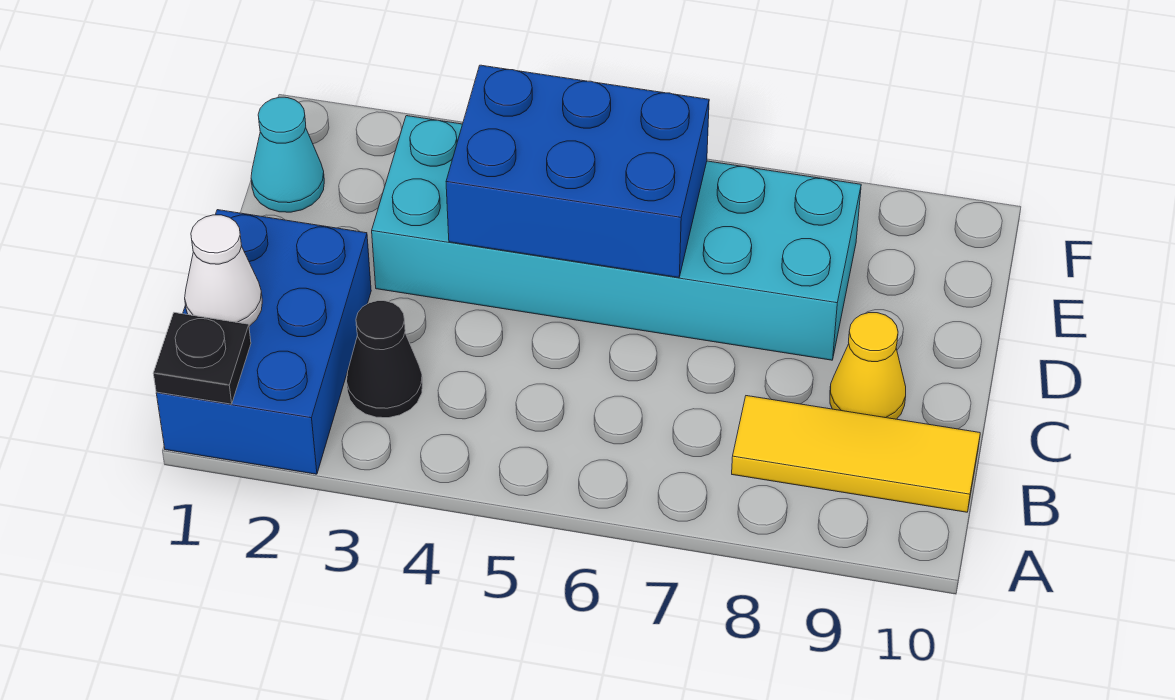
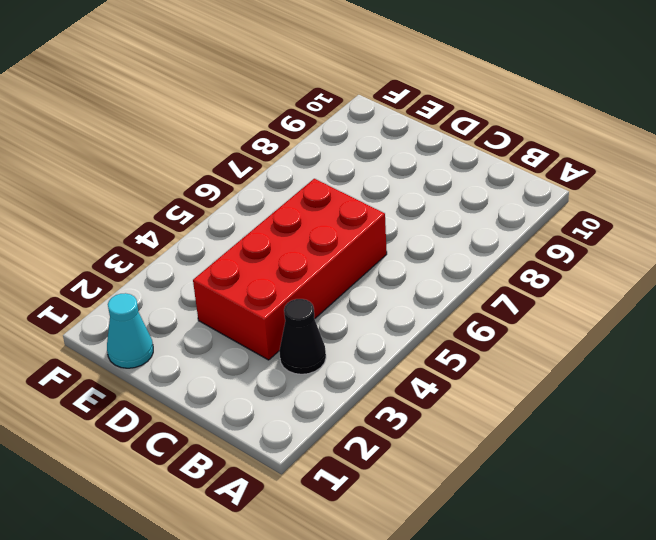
red brick C3:D6 level 1 -> cyan brick D3:E8 level 1
none -> blue brick A1:C2 level 1
none -> yellow tile B8:B10 level 1

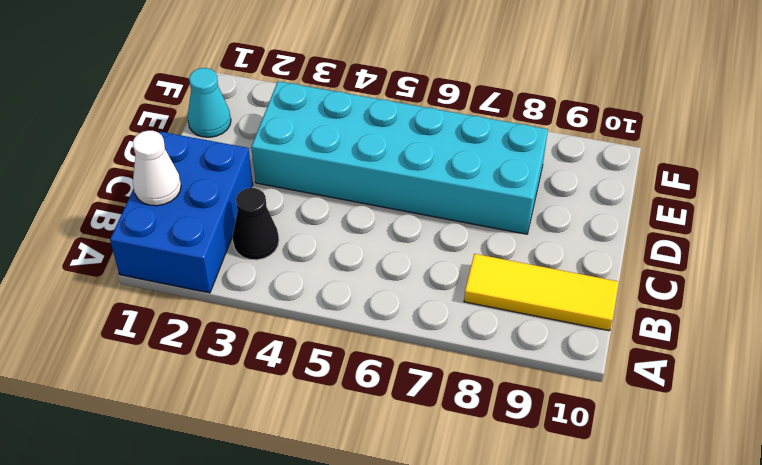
none -> yellow cone C9 level 1
none -> black plate A1 level 2

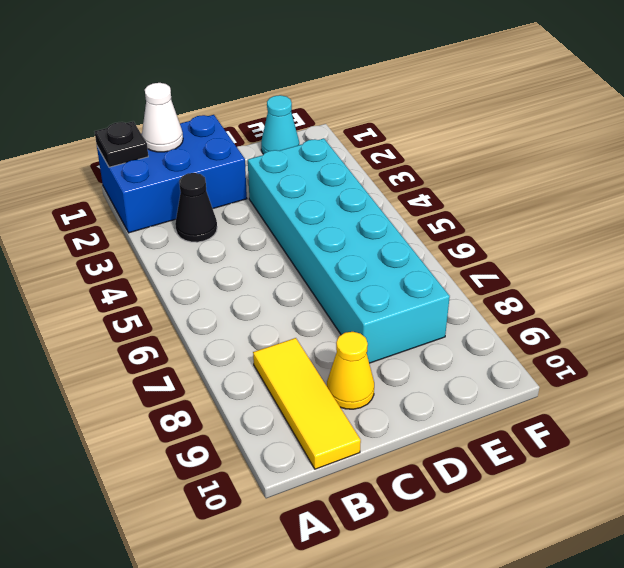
none -> blue brick D4:E6 level 2

